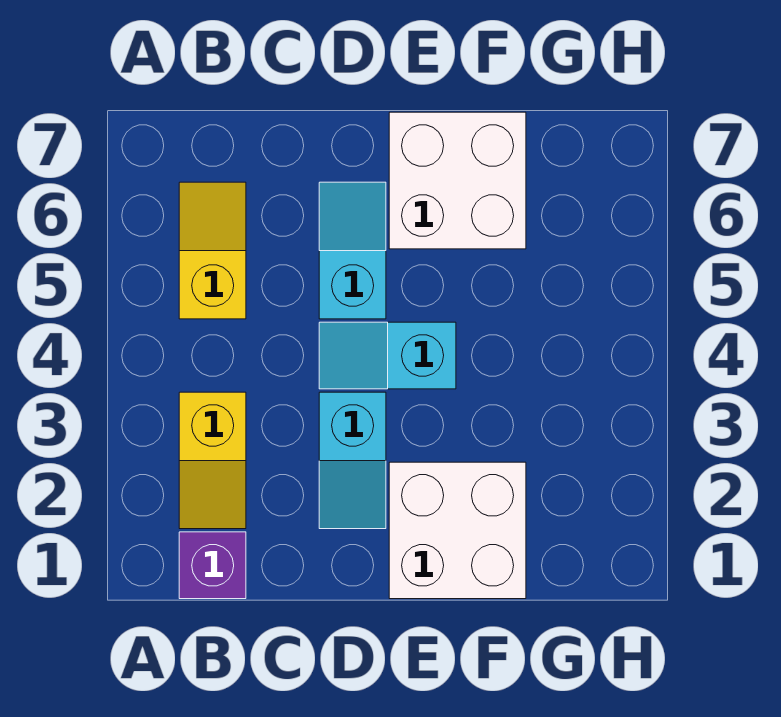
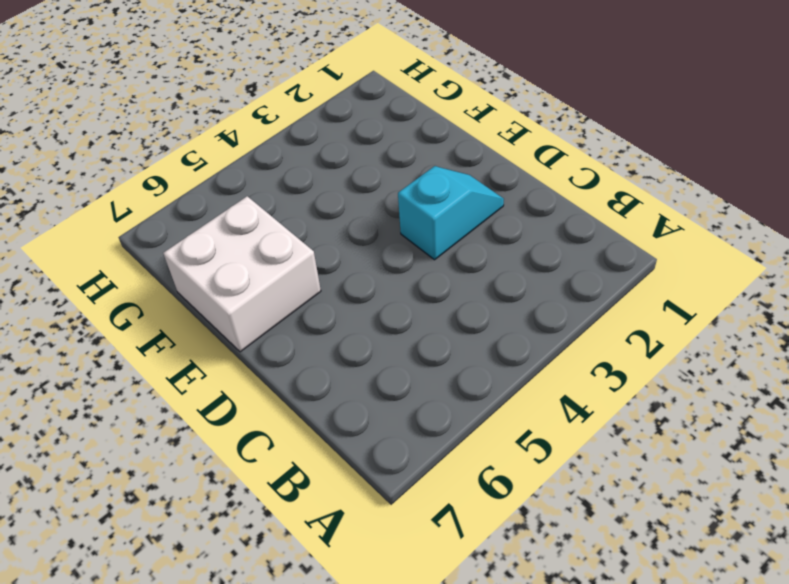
none -> purple brick B1 level 1
none -> yellow slope B2:B3 level 1 top 3

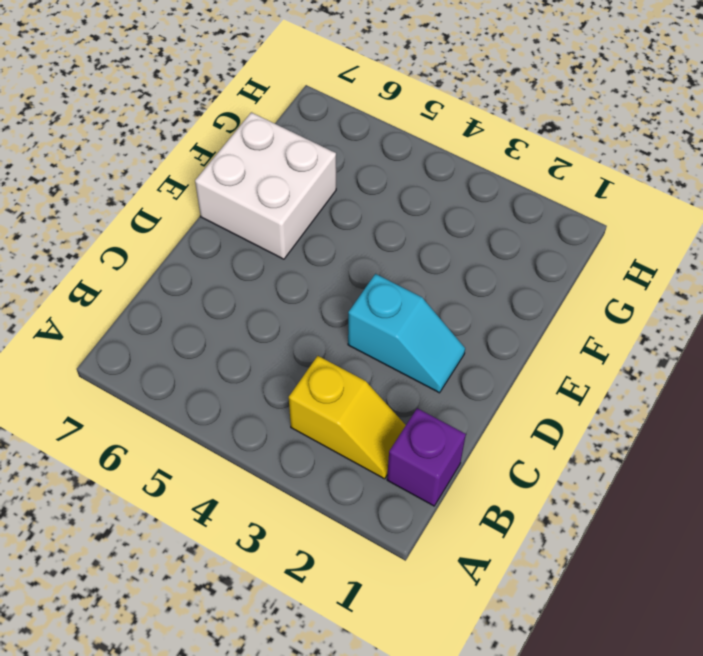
none -> yellow slope B5:B6 level 1 top 5
none -> cyan slope D4:E4 level 1 top E

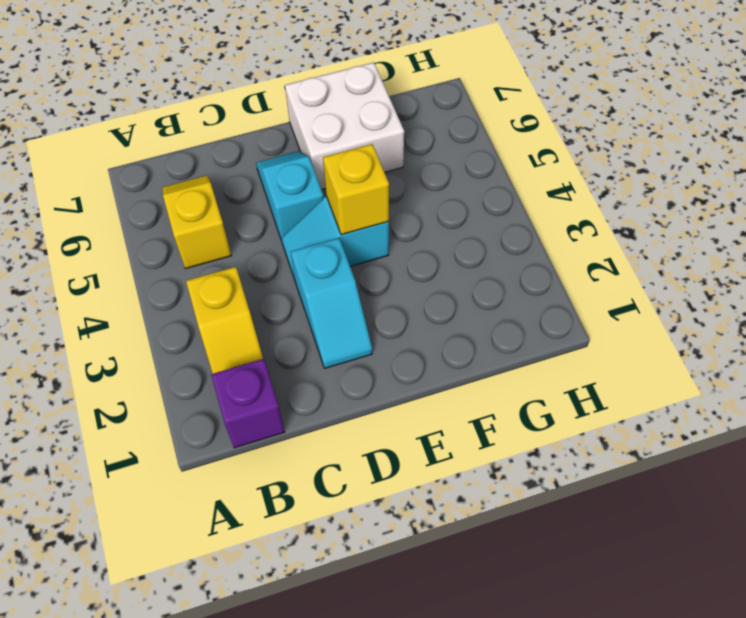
yellow brick E4 level 2 -> none
none -> white brick E1:F2 level 1

